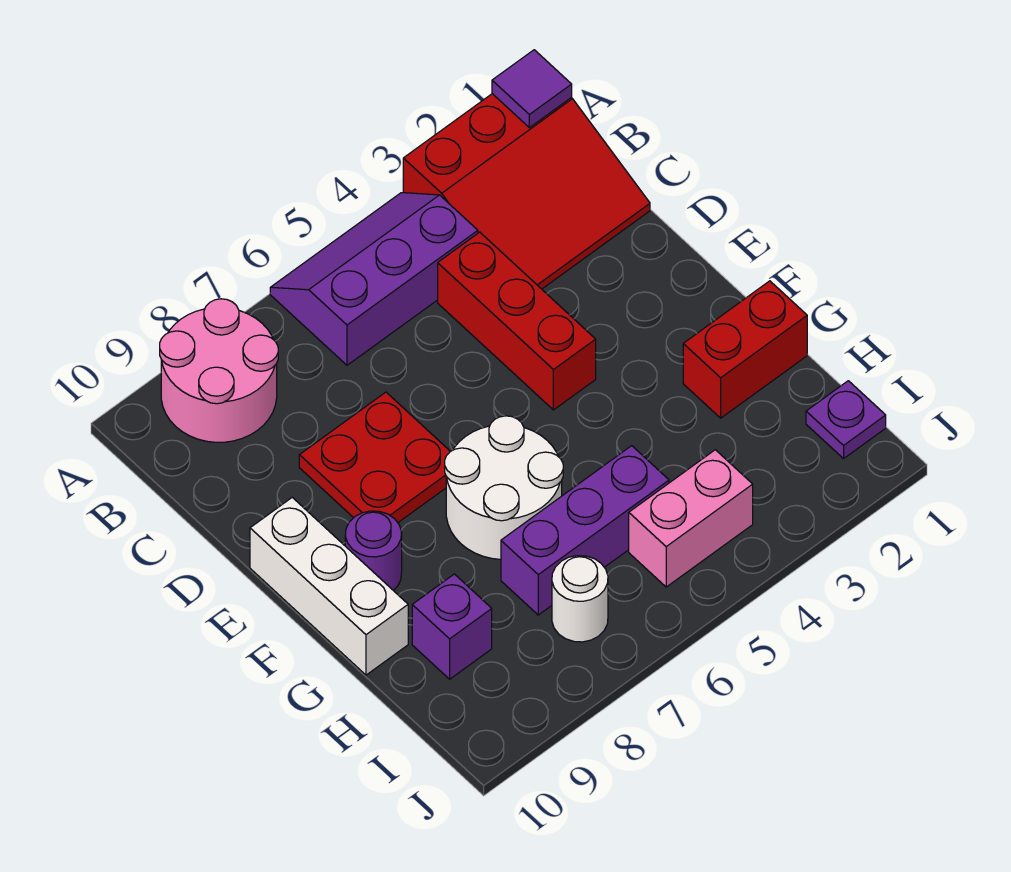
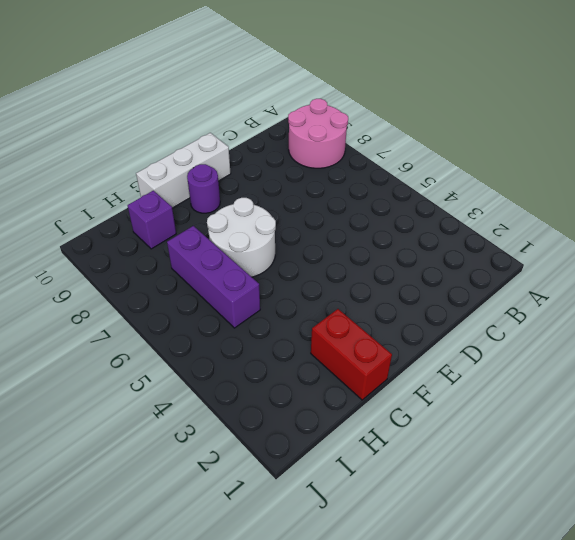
none -> red slope A1:C3 level 1 top A
none -> purple slope A4:B6 level 1 top B
none -> red brick C4:E4 level 1

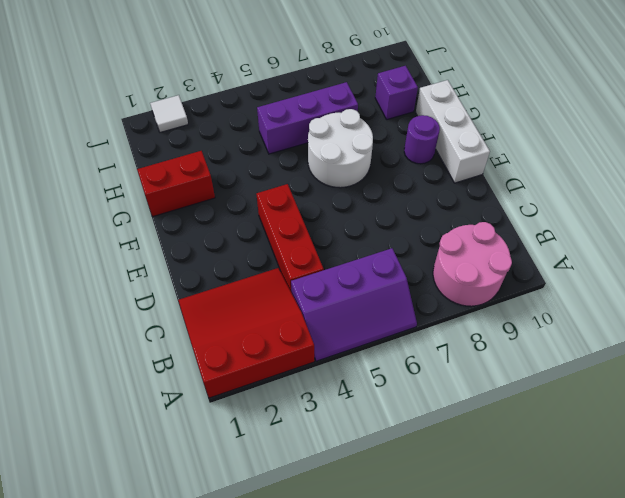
white tile J2 level 1 -> none
none -> red plate D7:E8 level 1
none -> purple plate I1 level 1
none -> pink brick I4:I5 level 1

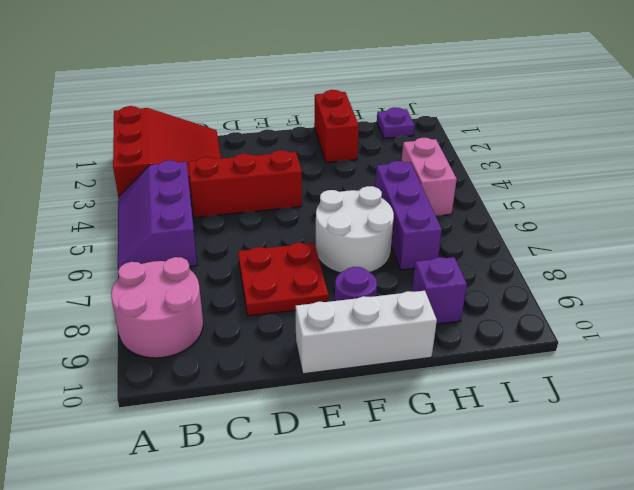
none -> white round brick I7 level 1
none -> purple tile A1 level 2

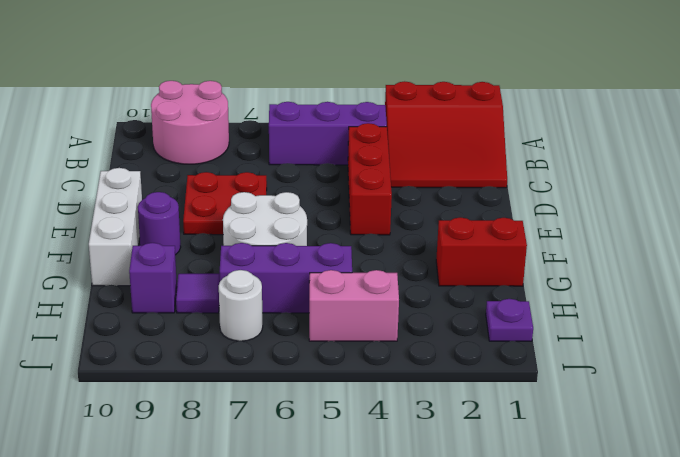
purple tile H8 level 1 -> purple tile A1 level 2

